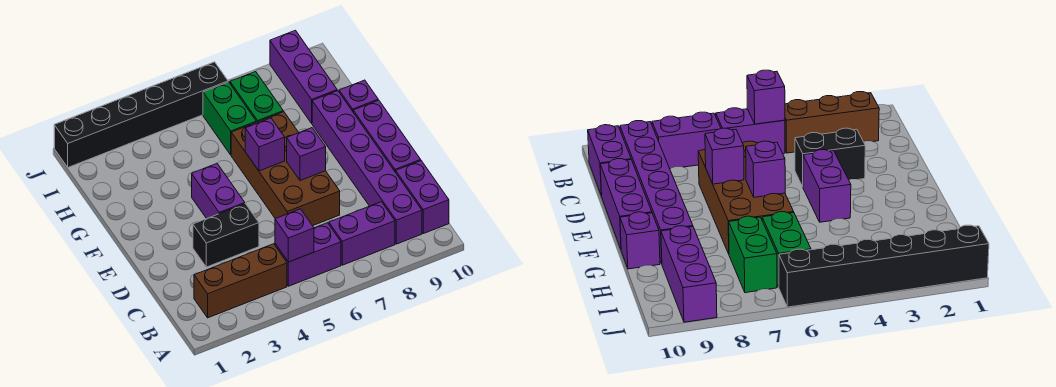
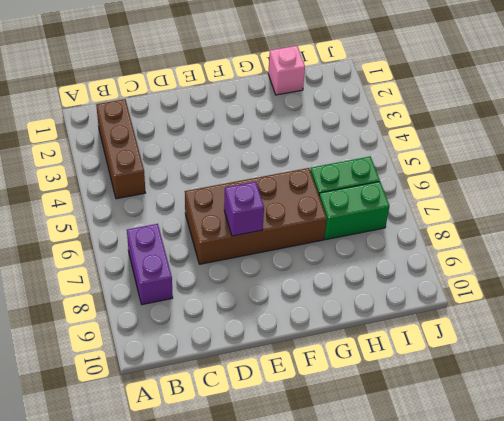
pink brick H1 level 1 -> none
none -> purple brick B5:B6 level 1
none -> purple brick B9:G9 level 1
none -> purple brick B10:C10 level 1

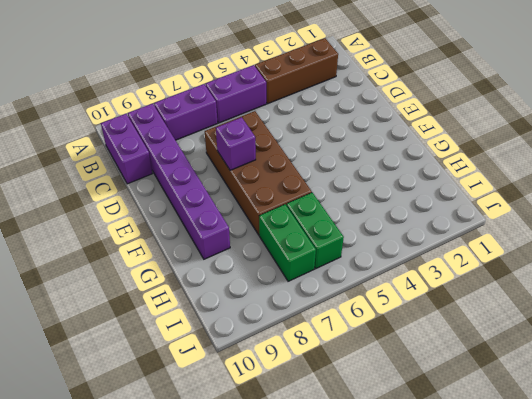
none -> black brick D3:D4 level 1
none -> purple brick D10:F10 level 1
none -> purple brick E4:F4 level 1

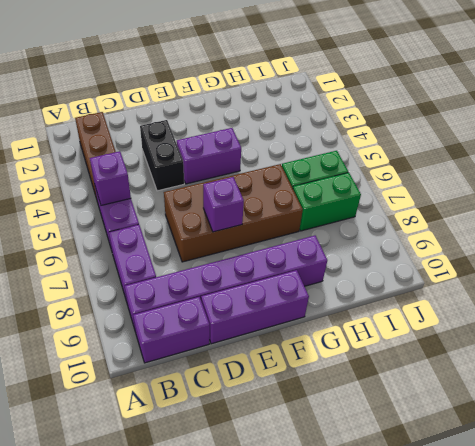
none -> purple brick G10 level 1
none -> purple brick H9:J9 level 1
none -> black brick J1:J6 level 1

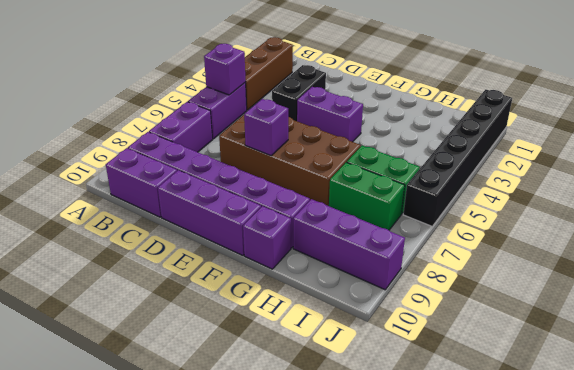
none -> purple brick F6 level 2

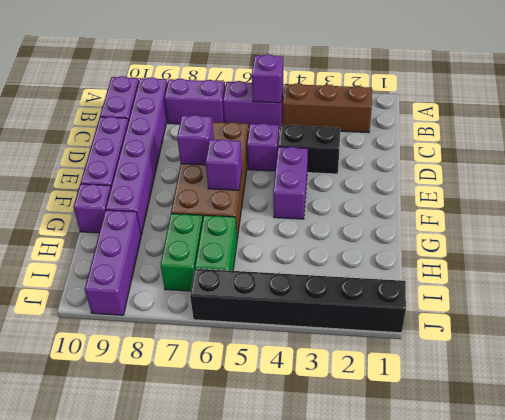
purple brick D5 level 1 -> none

